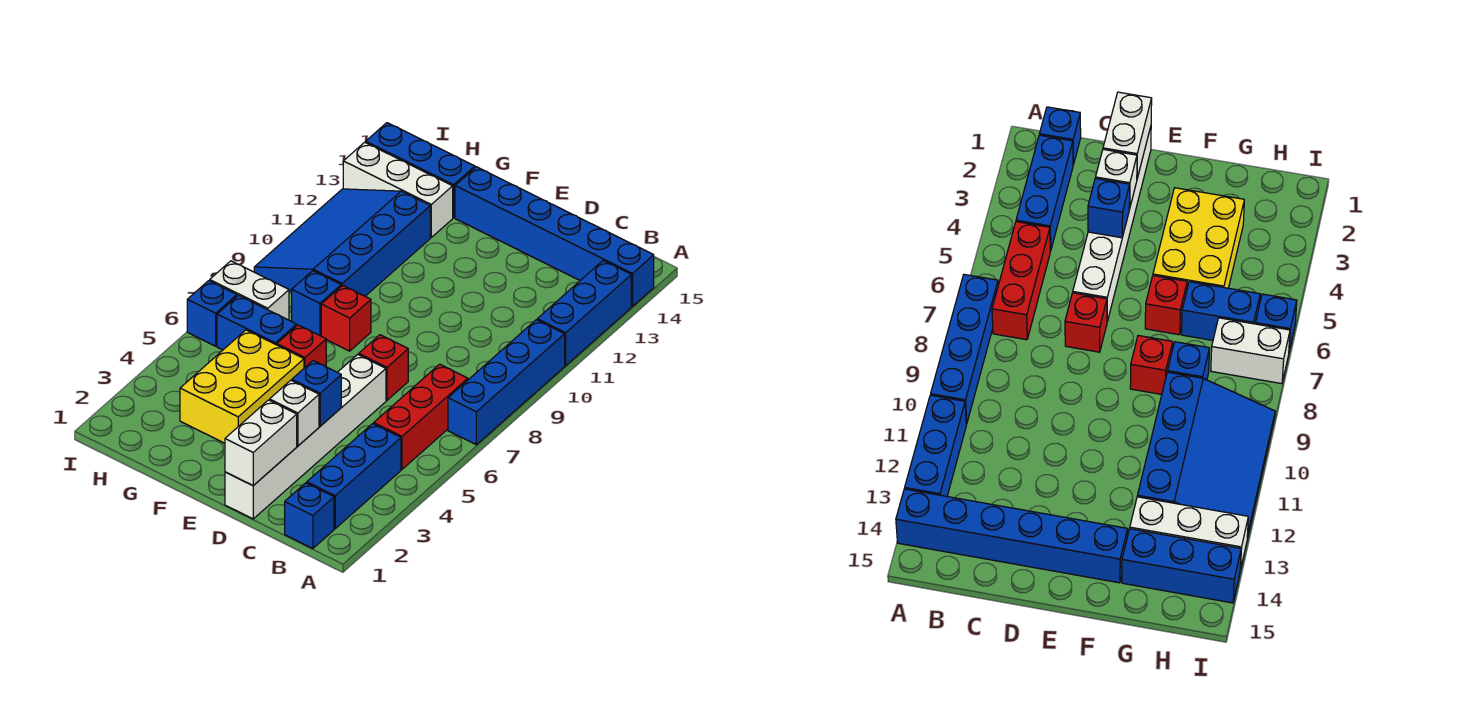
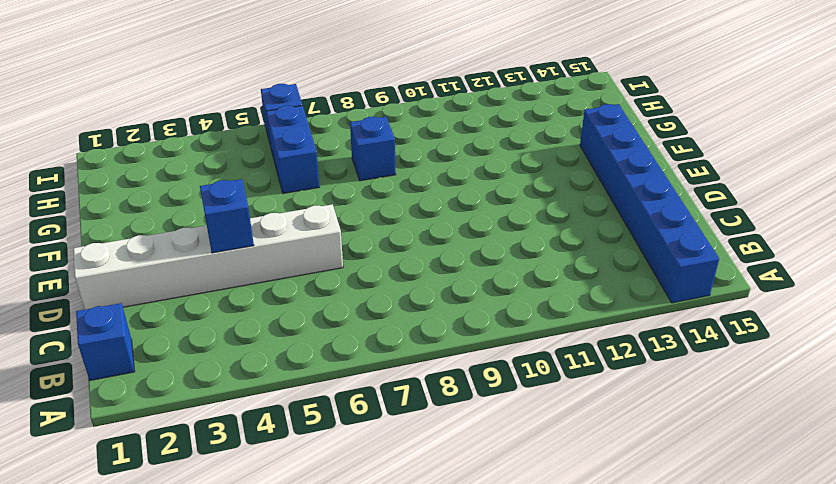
none -> blue brick A7:A10 level 1
none -> blue brick A11:A13 level 1
none -> blue brick B2:B4 level 1

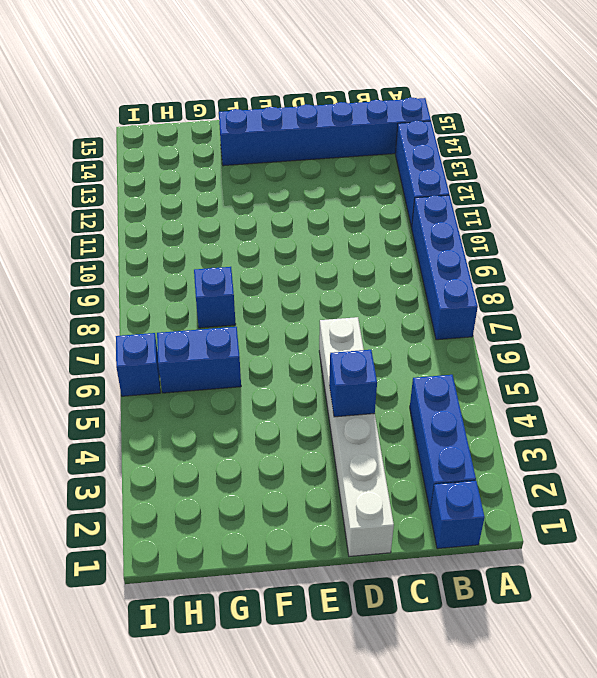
none -> red brick B5:B7 level 1
none -> red brick D7 level 1
none -> yellow brick F3:G5 level 1

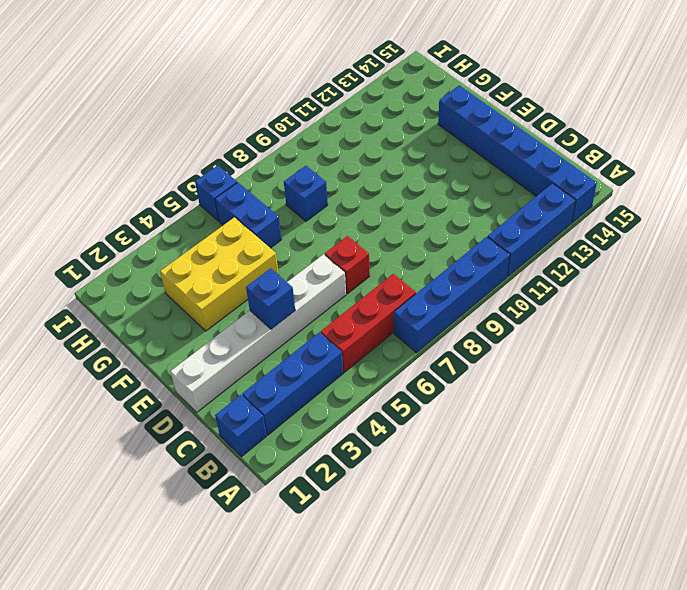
none -> red brick F6 level 1
none -> red brick F8 level 1
none -> blue slope G9:I12 level 1 top G

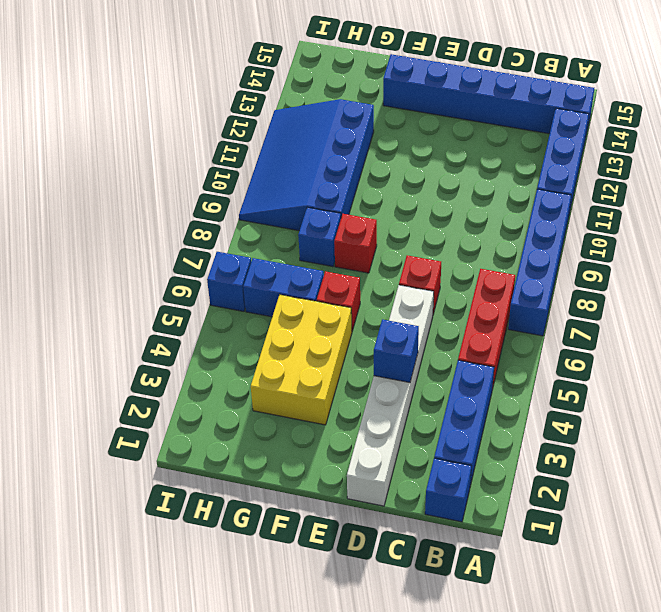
none -> white brick G13:I13 level 1
none -> blue brick G14:I14 level 1
none -> white brick H7:I7 level 1

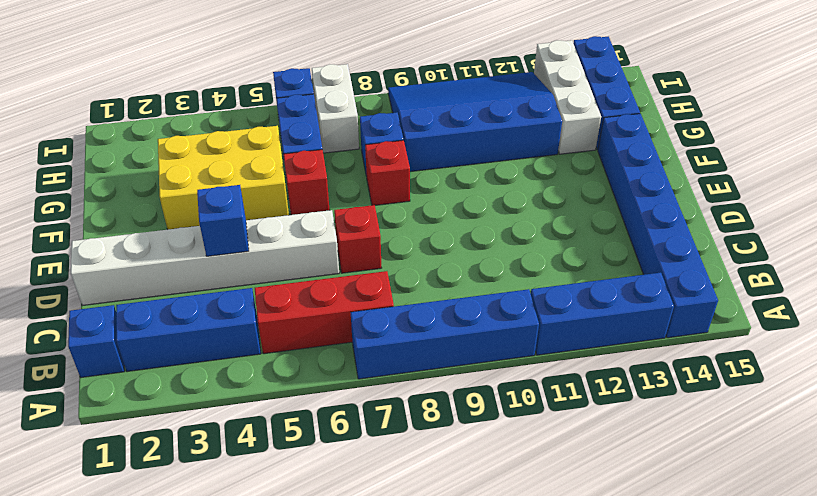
none -> white brick D1:D2 level 2
none -> white brick D3 level 2

